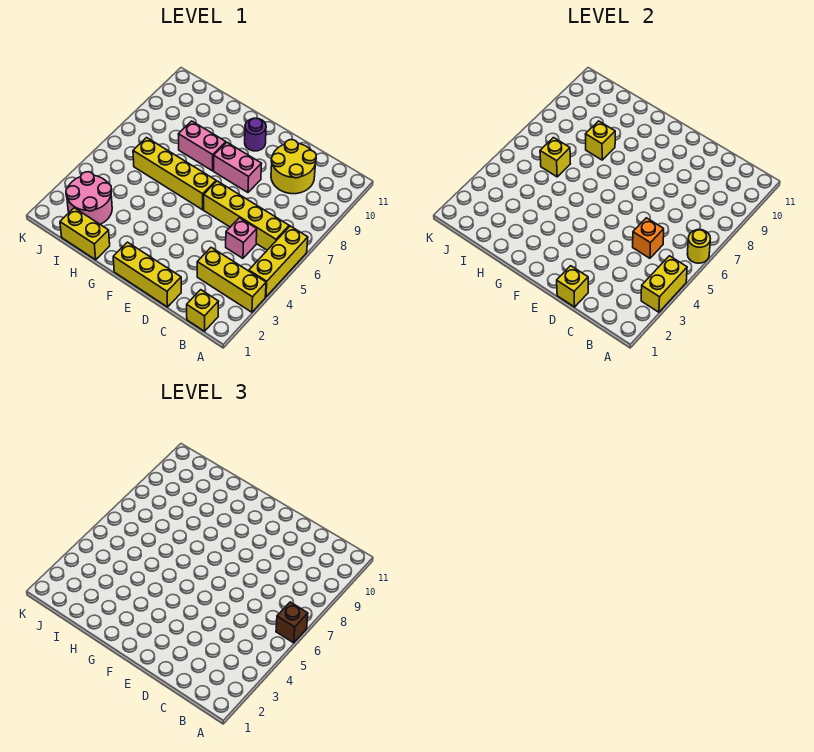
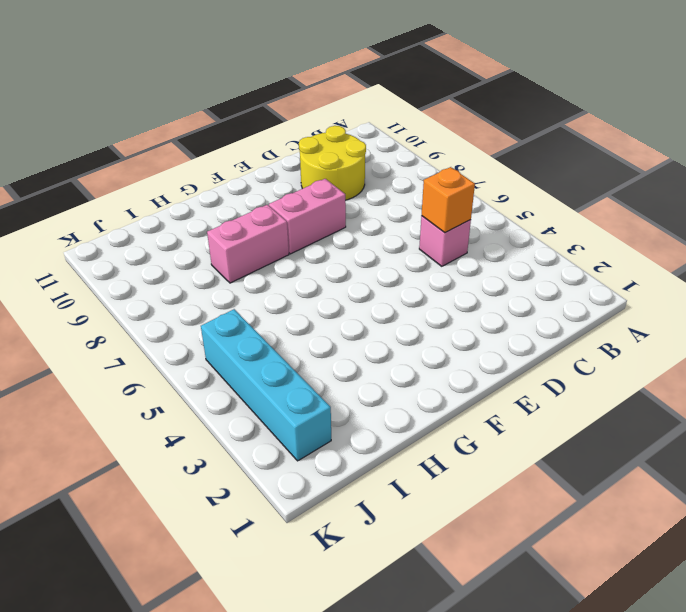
cyan brick J2:J5 level 1 -> pink round brick I2:J3 level 1
none -> yellow brick A3:C3 level 1
none -> yellow brick A4:A6 level 1
none -> yellow brick B1 level 1

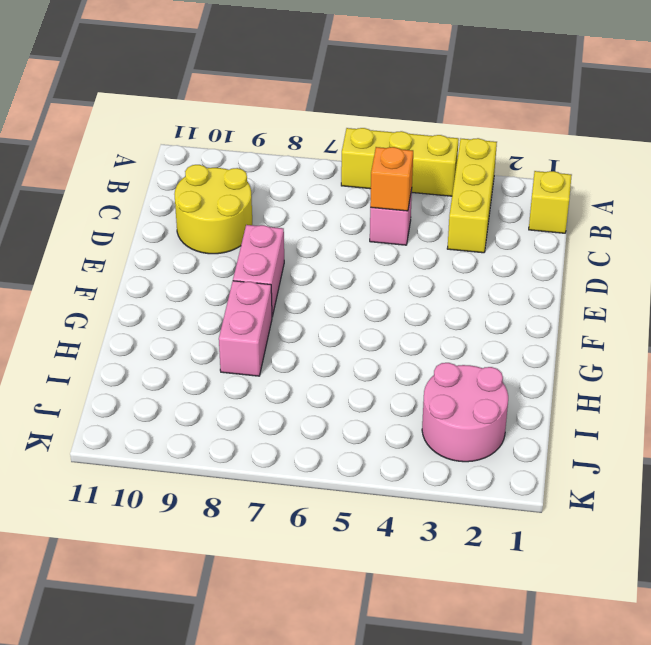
none -> yellow brick B6:E6 level 1
none -> yellow brick D1:F1 level 1
none -> yellow brick F6:I6 level 1

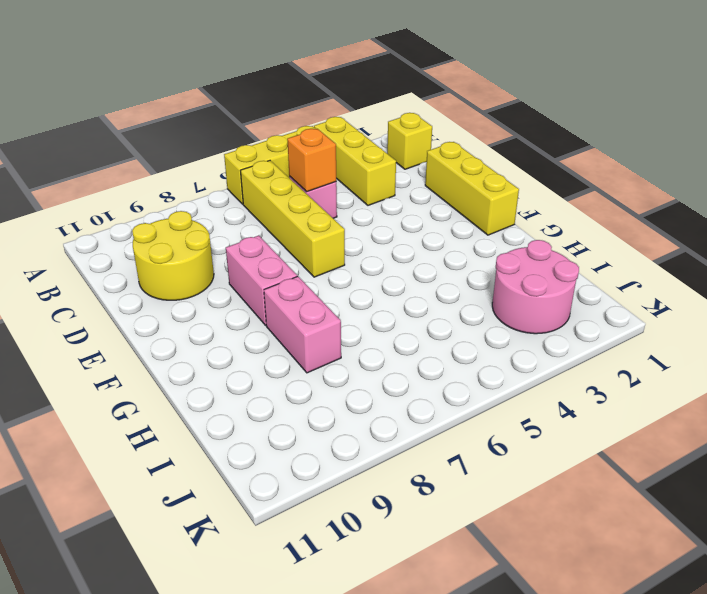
none -> yellow brick F6:I6 level 1
none -> purple round brick F10 level 1
none -> yellow brick H1:I1 level 1

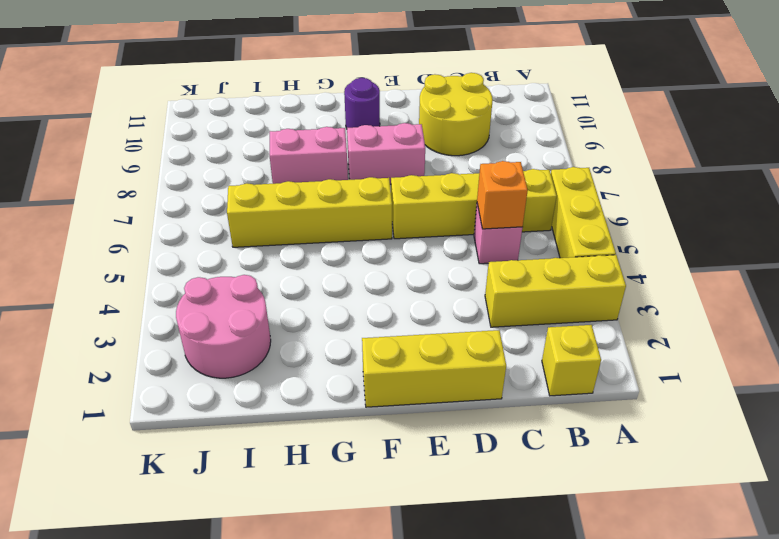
none -> yellow brick H1:I1 level 1
none -> yellow brick A3:A4 level 2
none -> yellow round brick A6 level 2

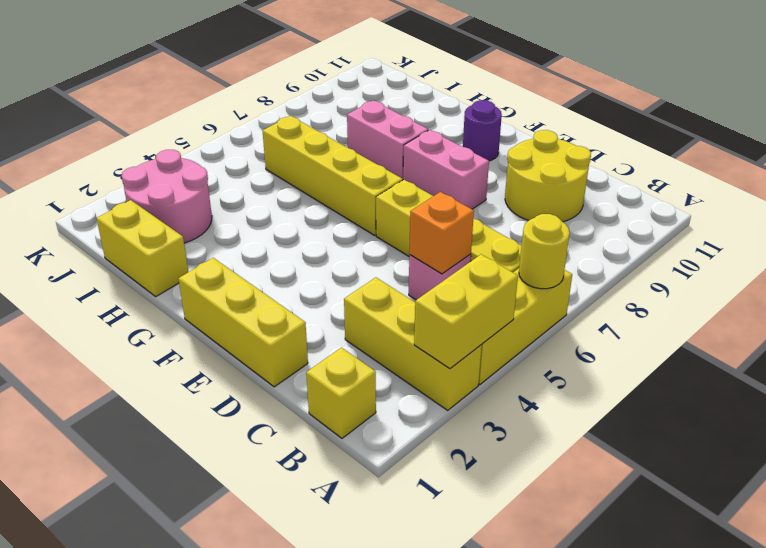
none -> yellow brick D1 level 2
none -> yellow brick H8 level 2
none -> yellow brick I6 level 2

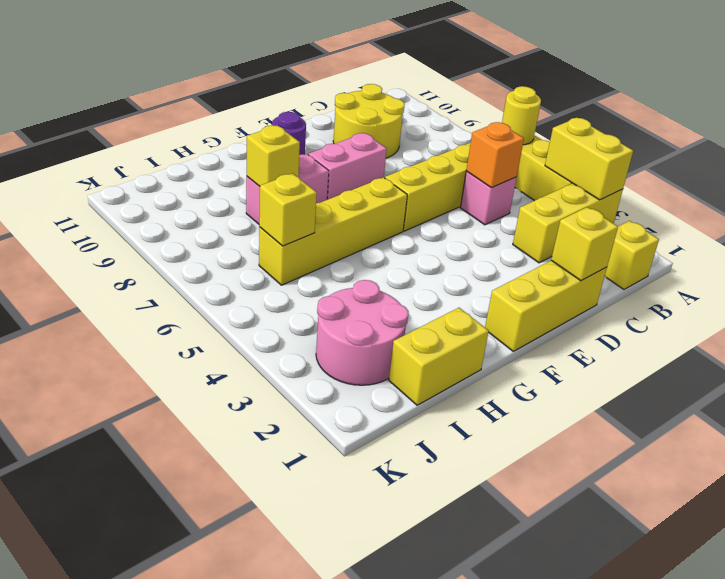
none -> brown brick A6 level 3

